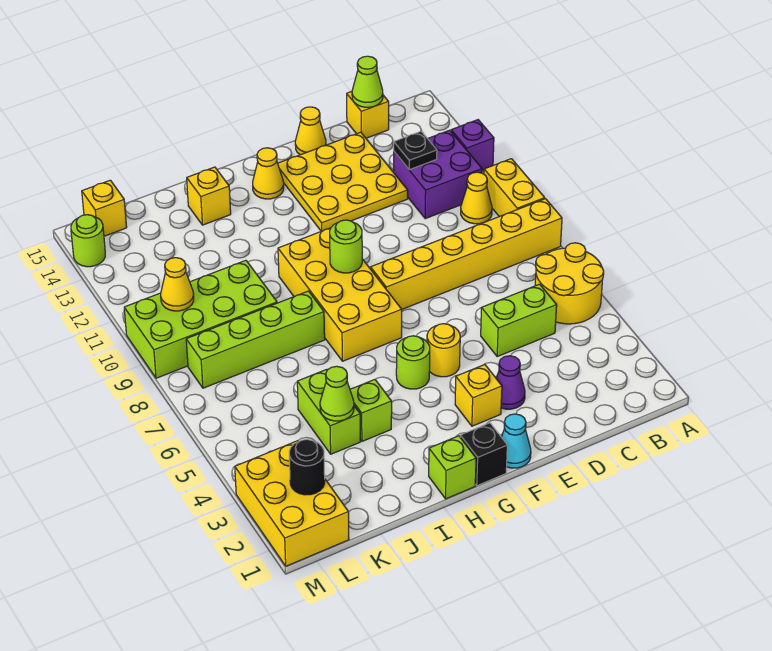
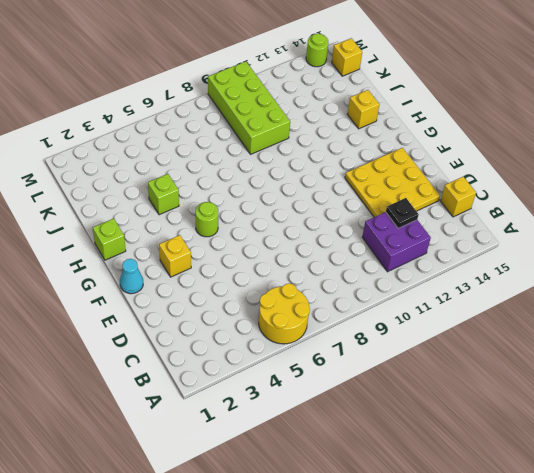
none -> yellow brick A8:F8 level 1
none -> yellow brick A9:A10 level 1
none -> purple brick A12 level 1
none -> yellow cone B10 level 1

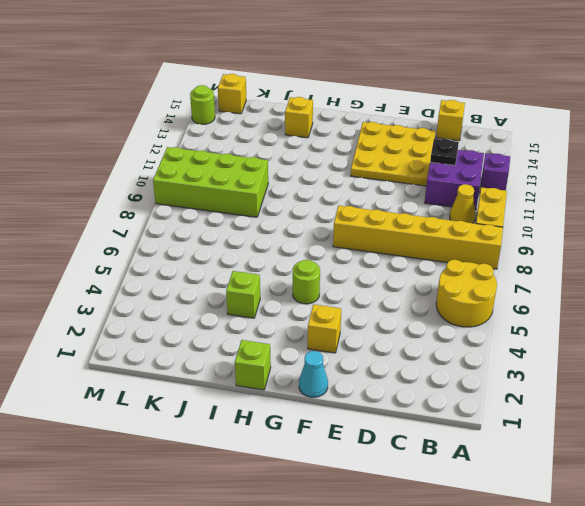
none -> lime brick C5:D5 level 1
none -> purple cone E3 level 1
none -> yellow cone E15 level 1
none -> yellow round brick F5 level 1

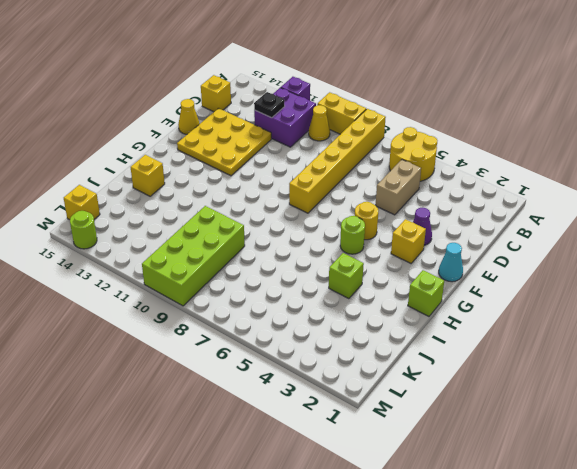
tan brick C5:D5 level 1 -> lime brick C5:D5 level 1
none -> black brick G1 level 1
none -> yellow brick G7:H10 level 1
none -> yellow cone G14 level 1
none -> lime brick I8:L8 level 1

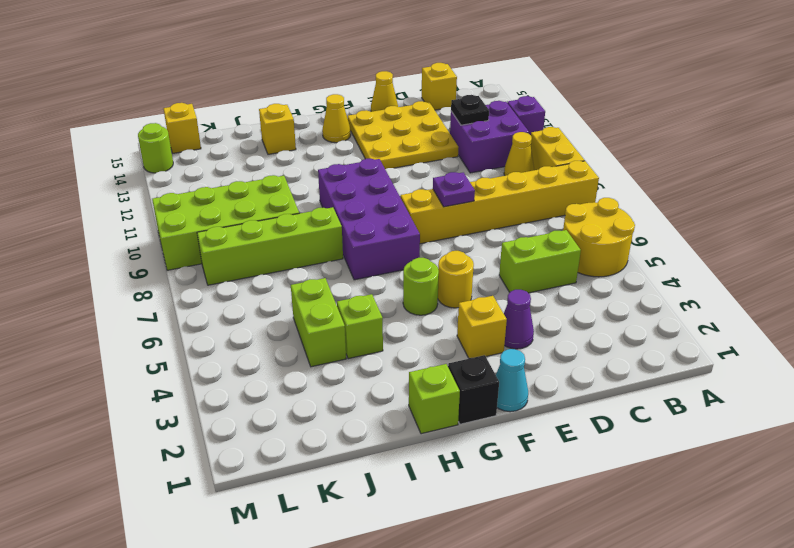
purple plate E8 level 2 -> none
purple brick G7:H10 level 1 -> yellow brick G7:H10 level 1
none -> yellow brick L1:M3 level 1
none -> lime cone C15 level 2
none -> lime round brick G9 level 2
none -> lime cone J4 level 2

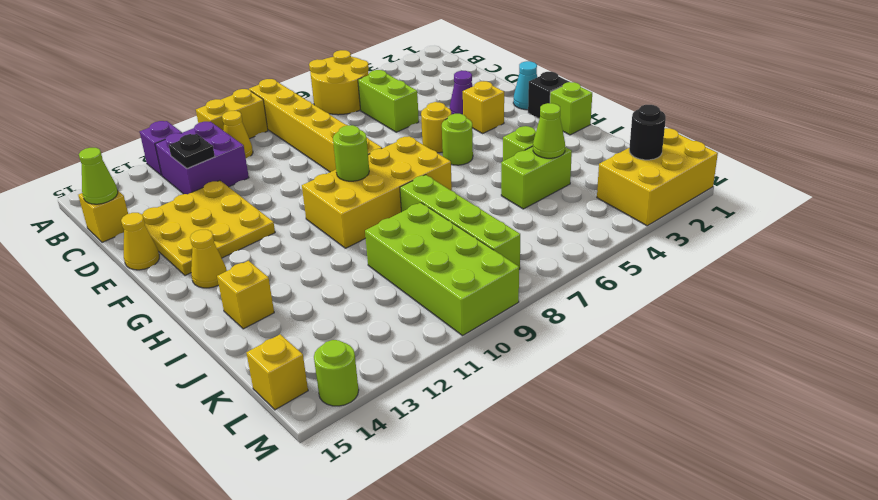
none -> yellow cone L10 level 2

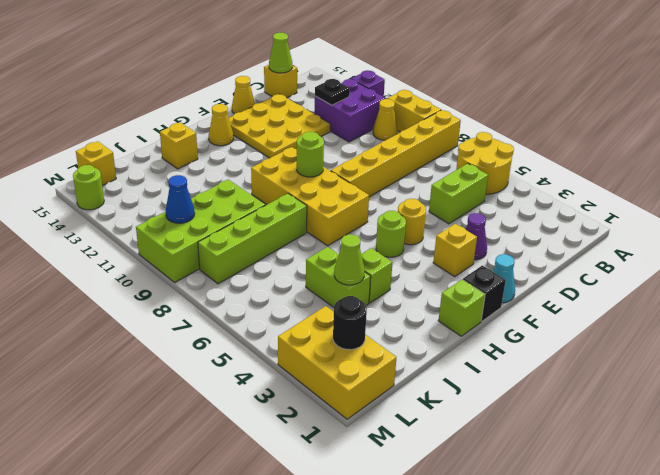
blue cone L10 level 2 -> yellow cone L10 level 2

